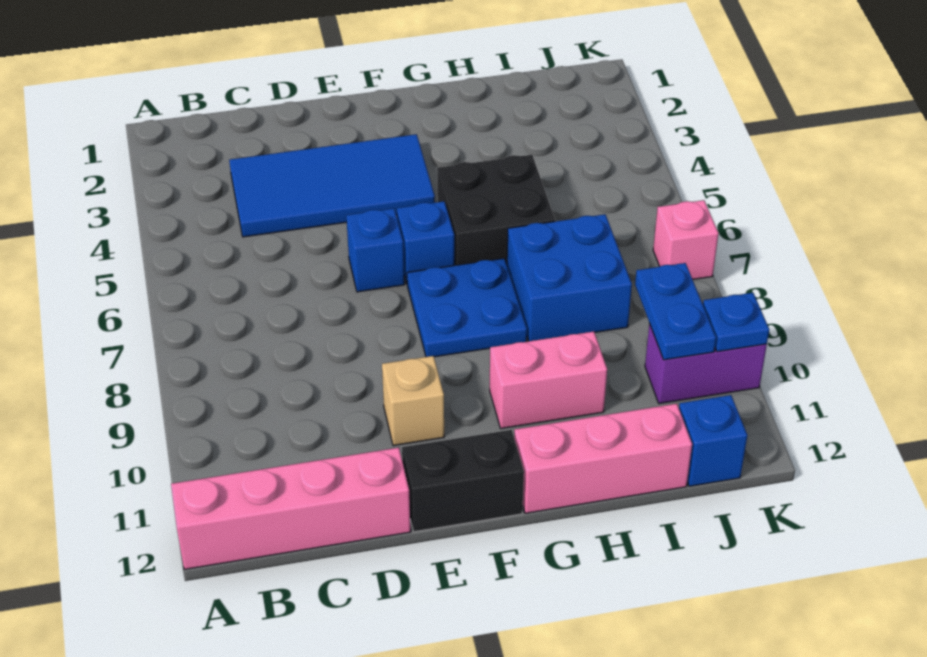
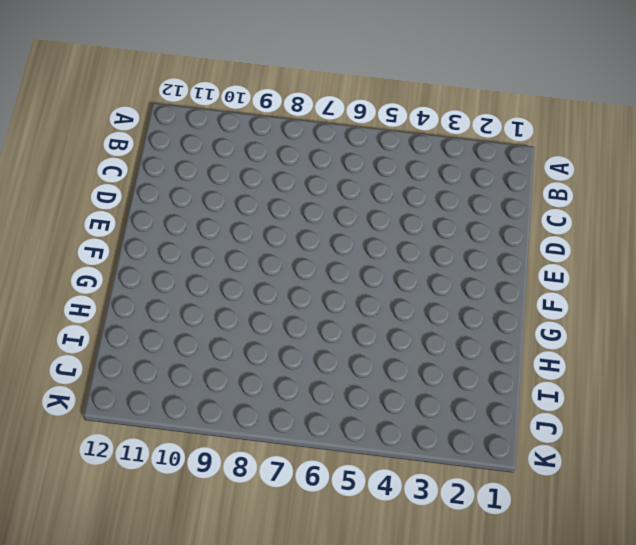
none -> pink brick A12:D12 level 1
none -> blue tile C3:F4 level 1
none -> blue brick E6 level 1

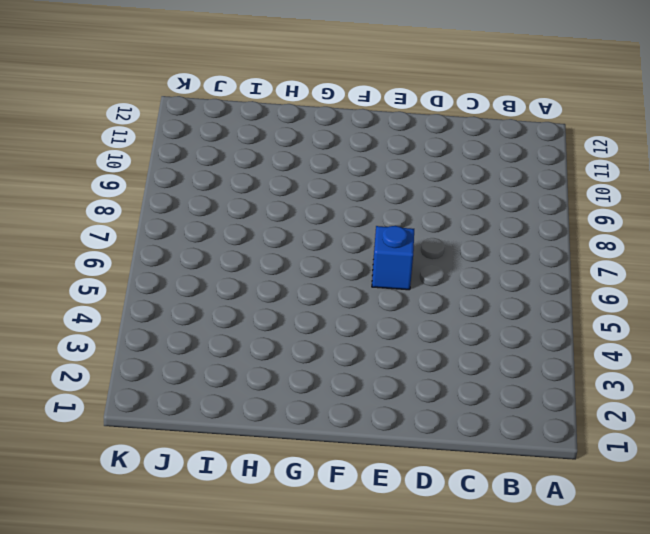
none -> pink brick A12:D12 level 1
none -> blue tile C3:F4 level 1
none -> tan brick E10 level 1

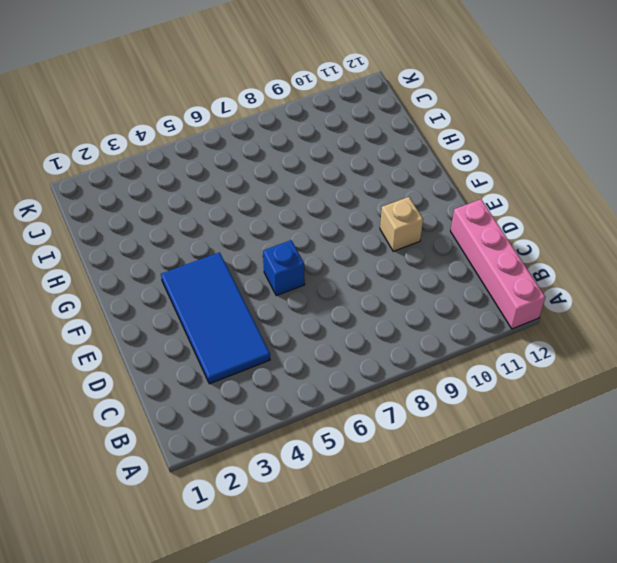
none -> black brick E12:F12 level 1
none -> blue brick F6 level 1
none -> blue plate F7:G8 level 1

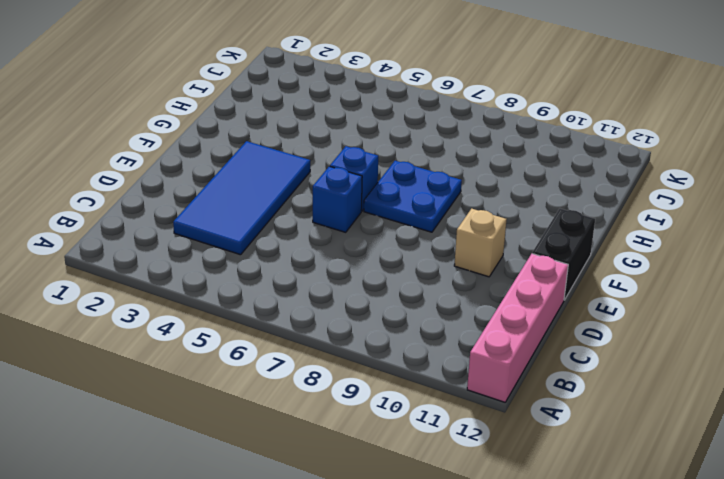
none -> black brick G5:H6 level 1
none -> pink brick G10:H10 level 1
none -> pink brick G12:I12 level 1

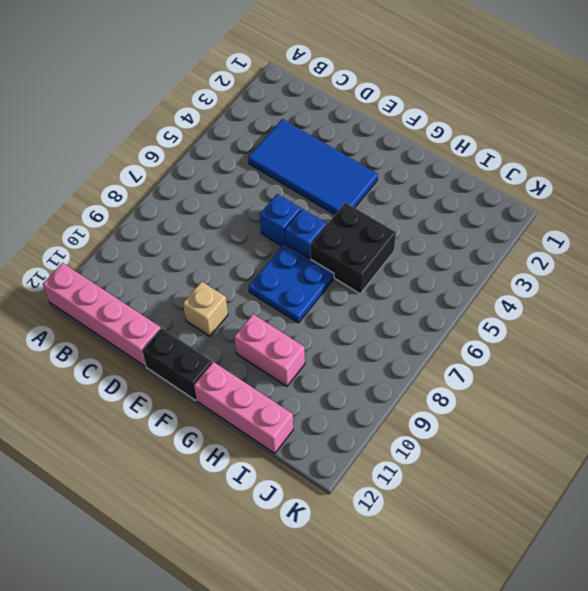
none -> blue brick H7:I8 level 1
none -> purple brick J10:K10 level 1
none -> blue brick J12 level 1

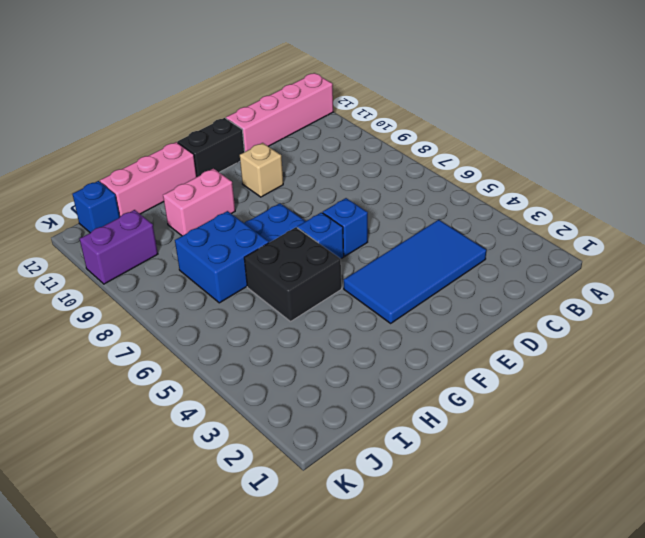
none -> pink brick K7 level 1
none -> blue plate J9:J10 level 2
none -> blue plate K10 level 2

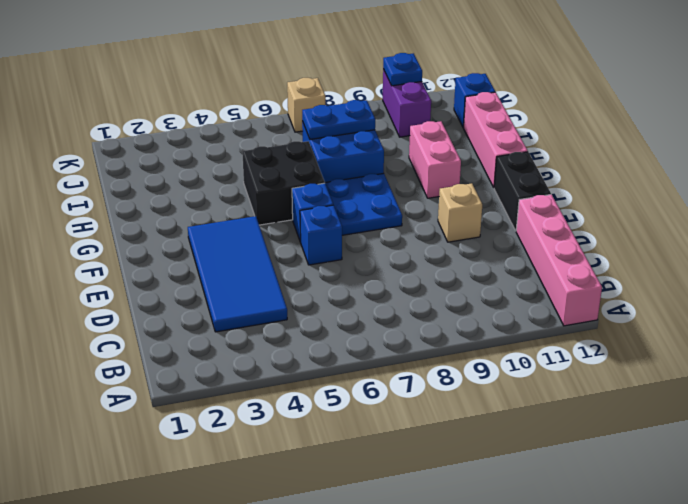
blue plate I7:I8 level 2 -> blue plate J9:J10 level 2
tan brick K7 level 1 -> pink brick K7 level 1

